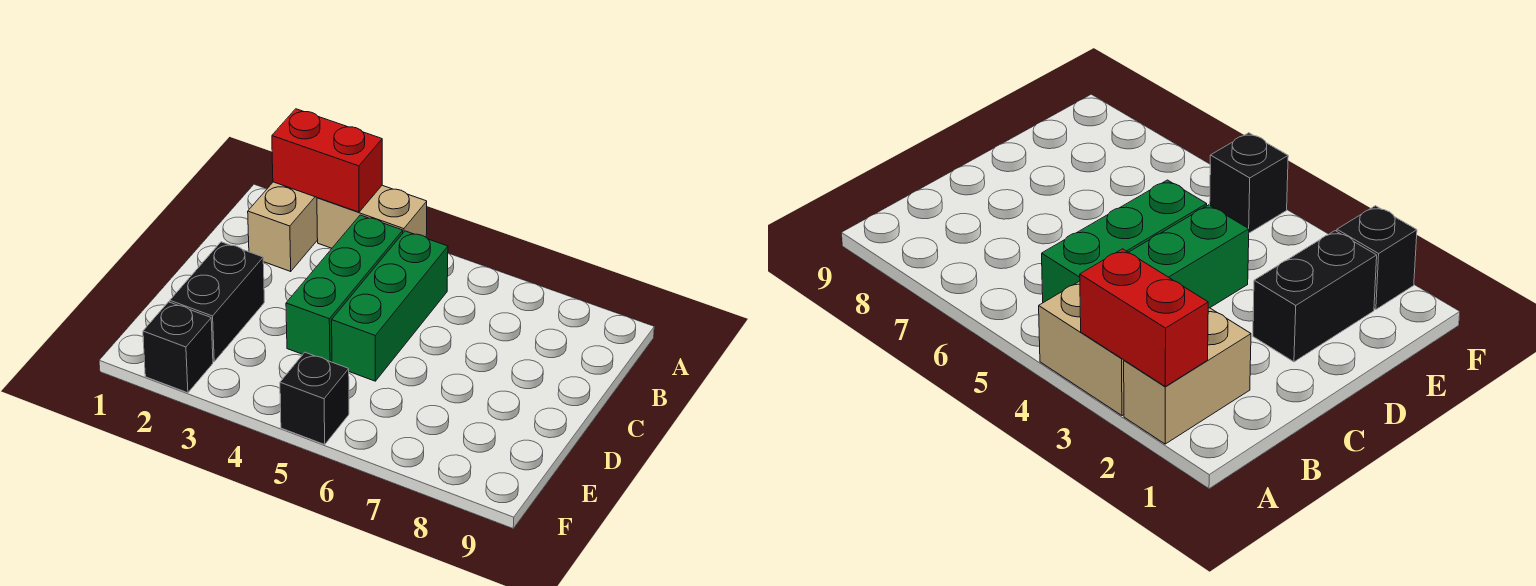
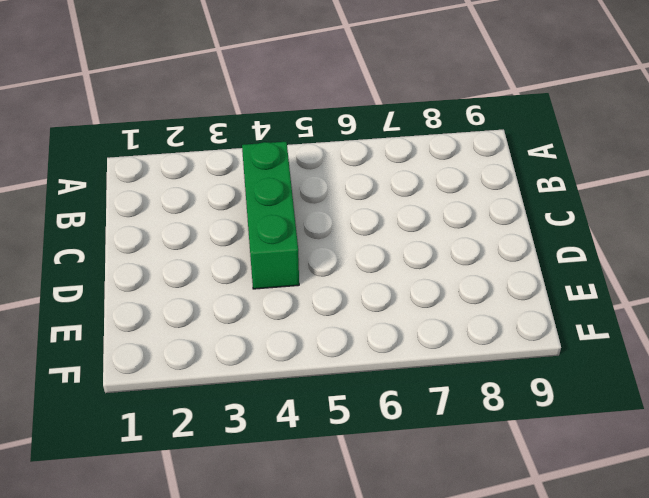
none -> tan brick A2:B2 level 1
none -> tan brick A3:A4 level 1

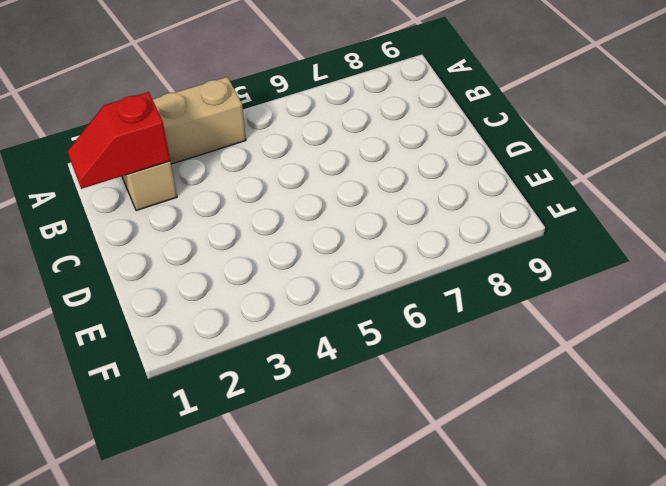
red slope B1:B2 level 2 top 2 -> none
none -> green brick B4:D4 level 1
none -> green brick B5:D5 level 1

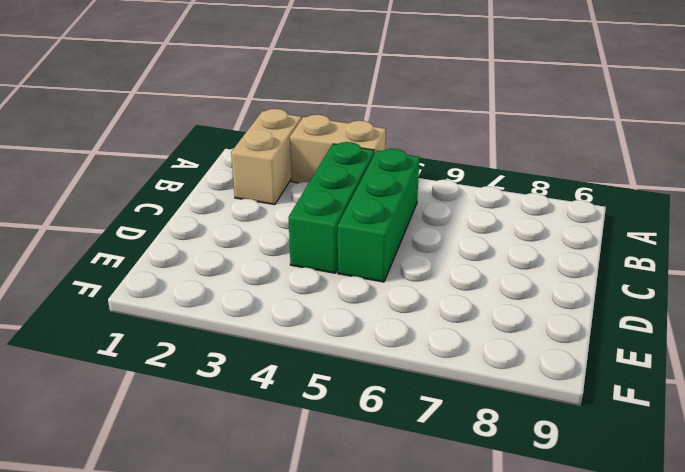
none -> black brick D2:E2 level 1
none -> black brick F2 level 1

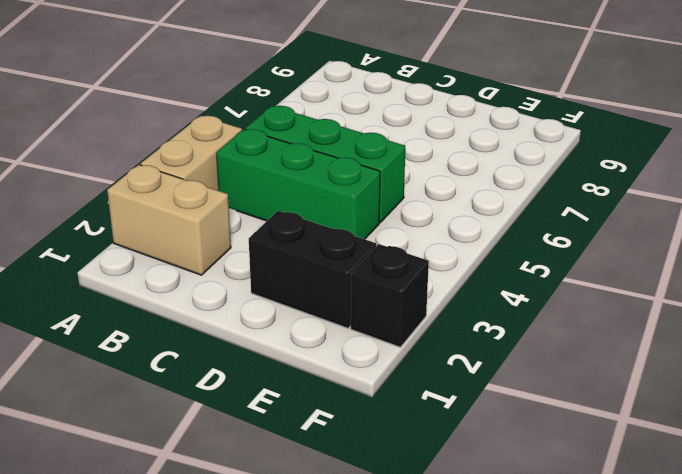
none -> black brick F5 level 1
none -> red brick A2:A3 level 2

